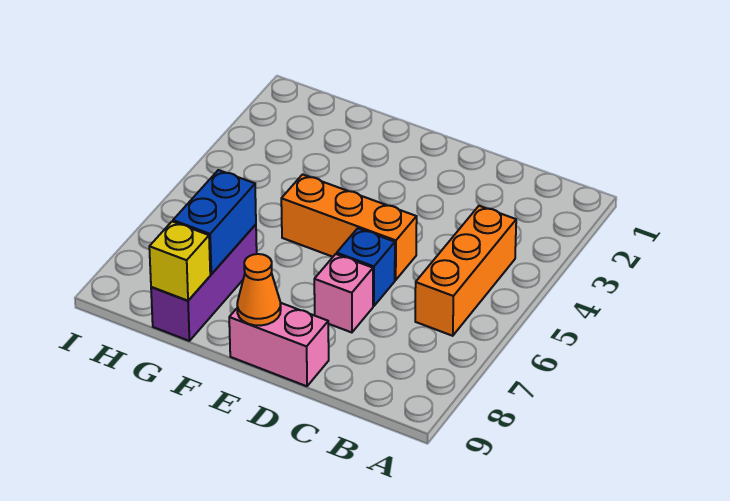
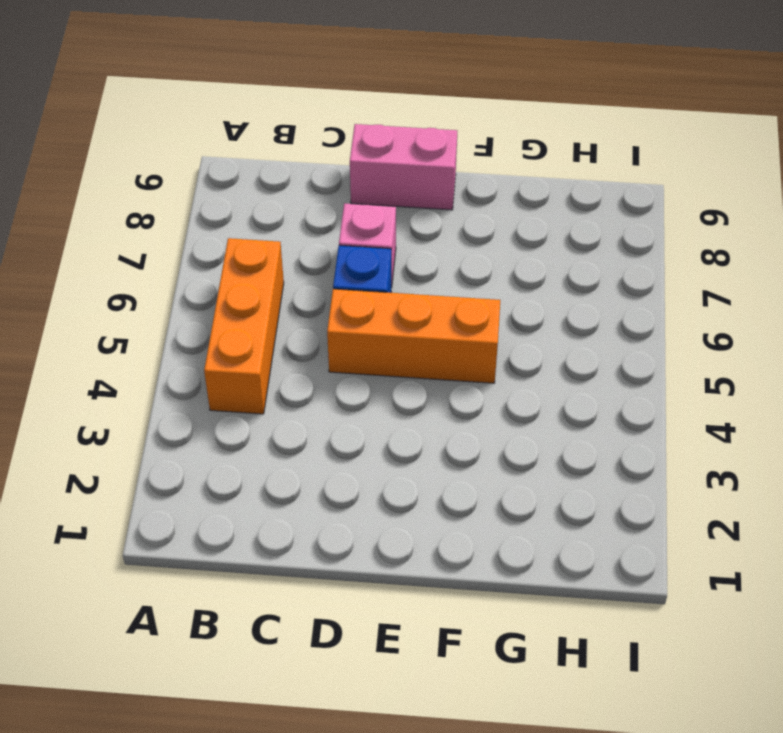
none -> purple brick G7:G9 level 1
none -> orange cone E9 level 2

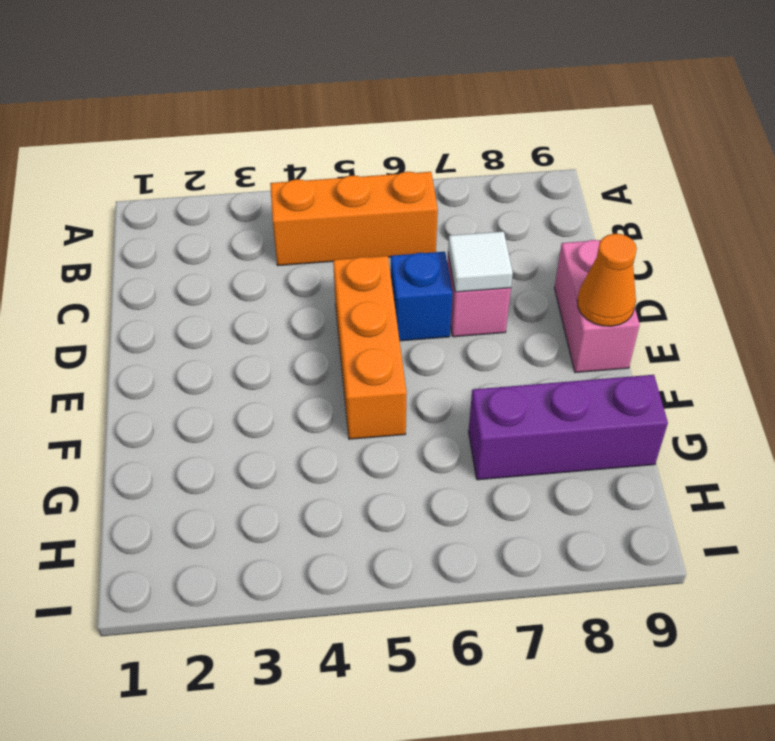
white tile D7 level 2 -> none
none -> blue brick G7:G8 level 2
none -> yellow brick G9 level 2

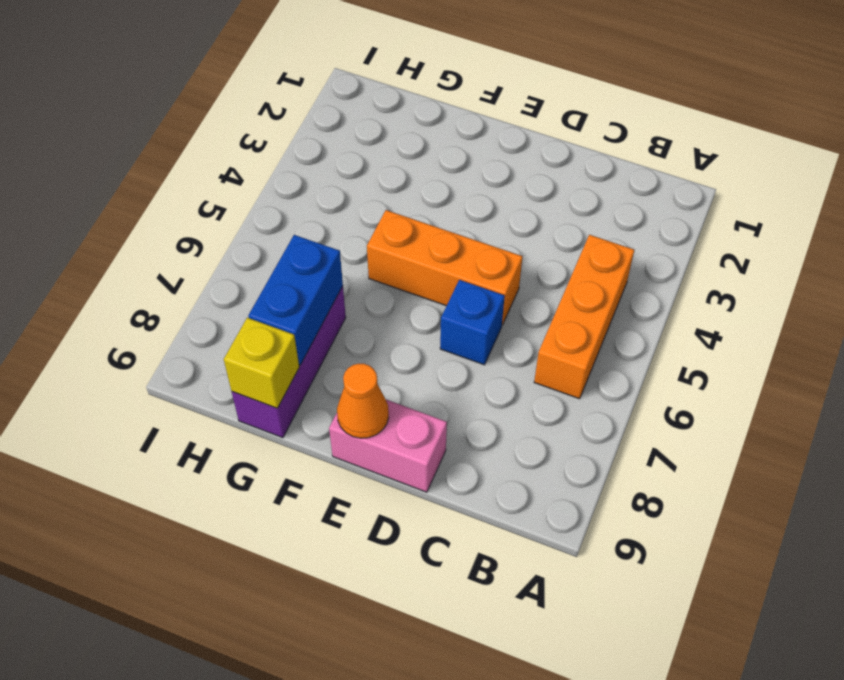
none -> pink brick D7 level 1

